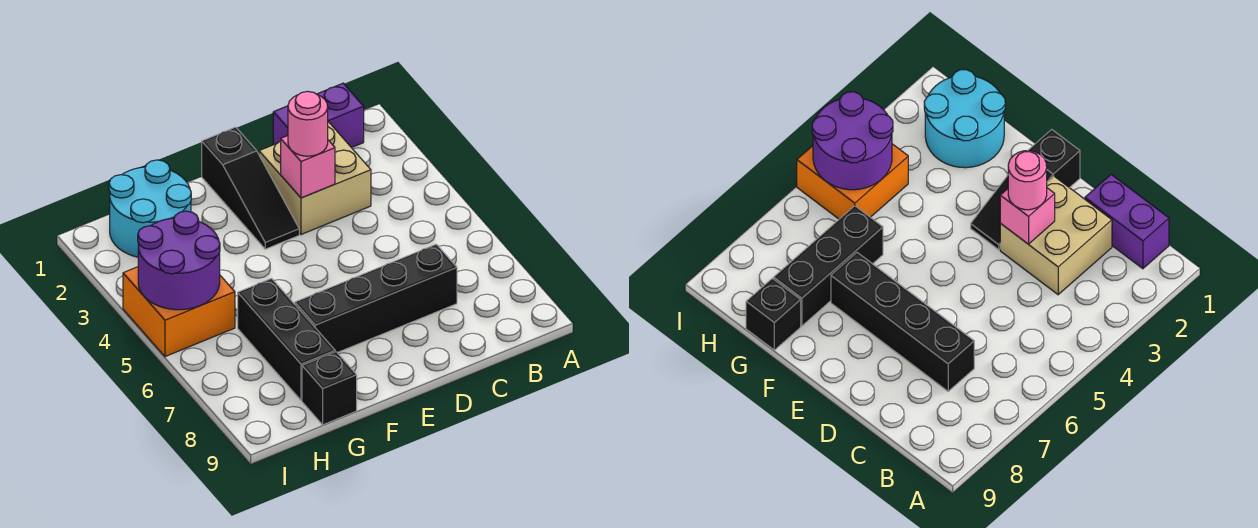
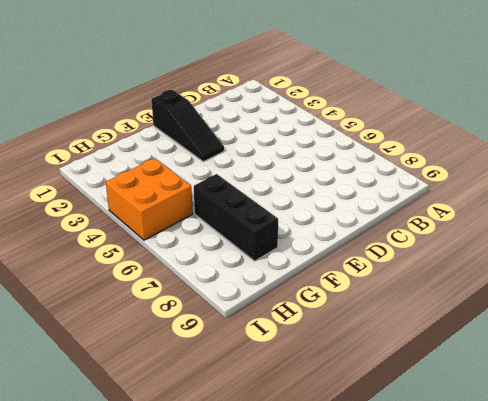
none -> purple brick B1:C1 level 1
none -> tan brick C2:D3 level 1

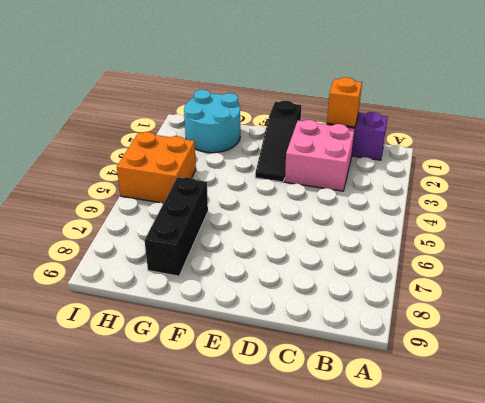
orange brick C1 level 2 -> none
pink brick C2:D3 level 1 -> tan brick C2:D3 level 1
none -> black brick C7:F7 level 1
none -> black brick G9 level 1

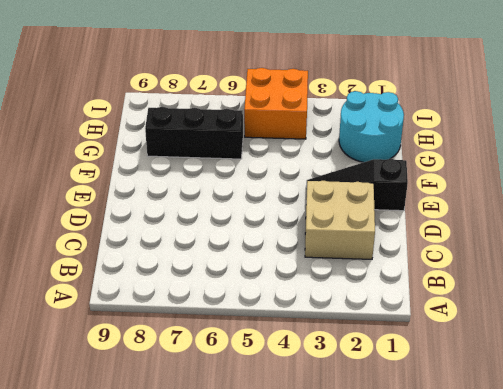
none -> purple brick B1:C1 level 1
none -> black brick C7:F7 level 1

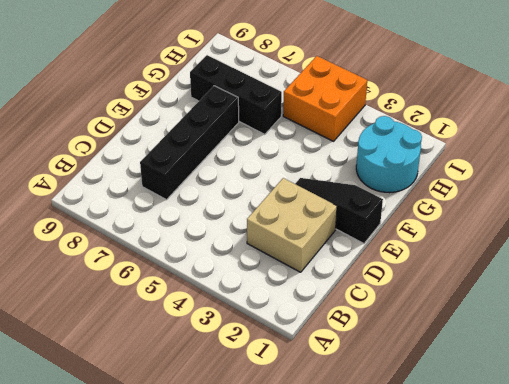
none -> purple brick B1:C1 level 1
none -> black brick G9 level 1

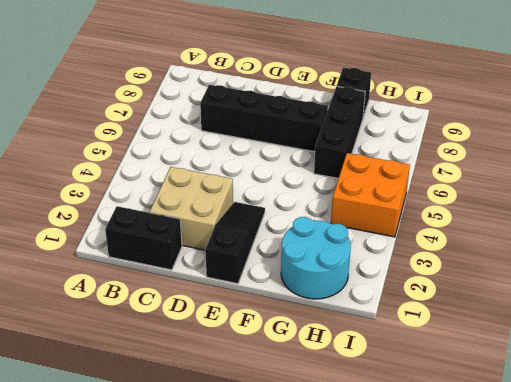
black brick B1:C1 level 1 -> purple brick B1:C1 level 1
none -> pink brick D3 level 2
none -> purple round brick H4:I5 level 2

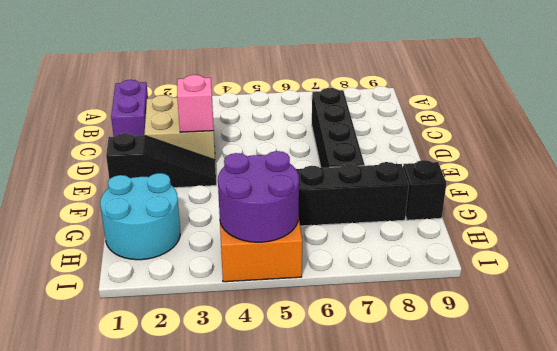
none -> pink round brick D3 level 3

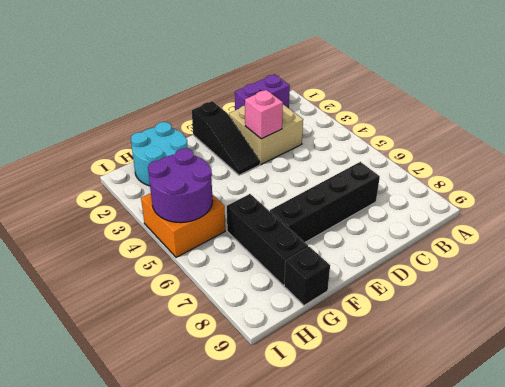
none -> pink round brick D3 level 3

